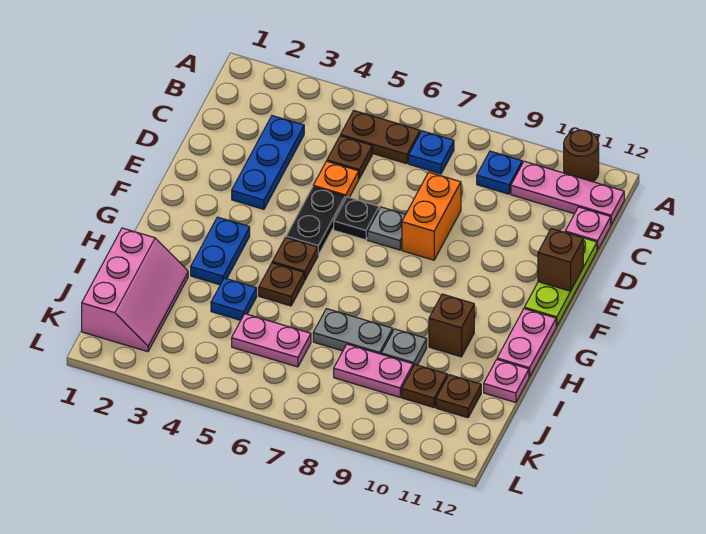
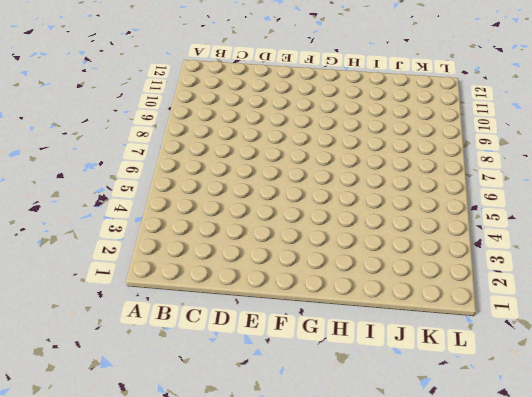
none -> brown round brick A11 level 1
none -> brown plate B5:B6 level 1
none -> blue plate B7 level 1

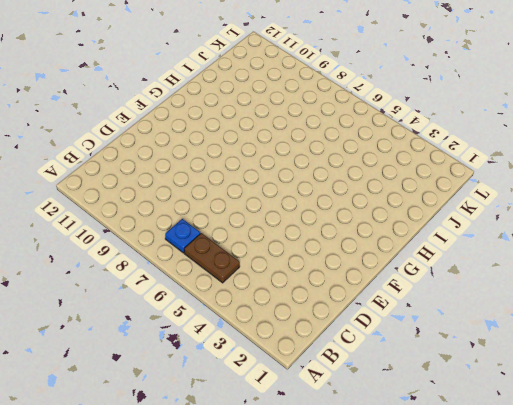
none -> brown round brick A11 level 1
none -> blue plate B9 level 1
none -> pink plate B10:B12 level 1

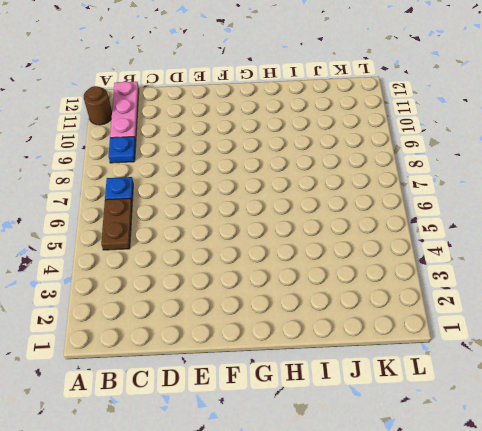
none -> blue plate C3:E3 level 1
none -> brown plate C5 level 1
none -> pink plate C12 level 1

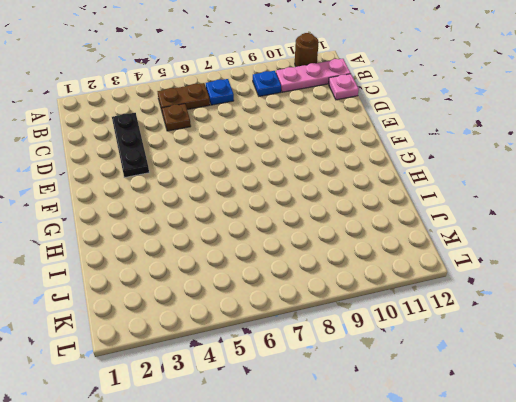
black plate C3:E3 level 1 -> blue plate C3:E3 level 1
none -> orange plate D5 level 1
none -> orange brick D8:E8 level 1
none -> lime plate D12:F12 level 1

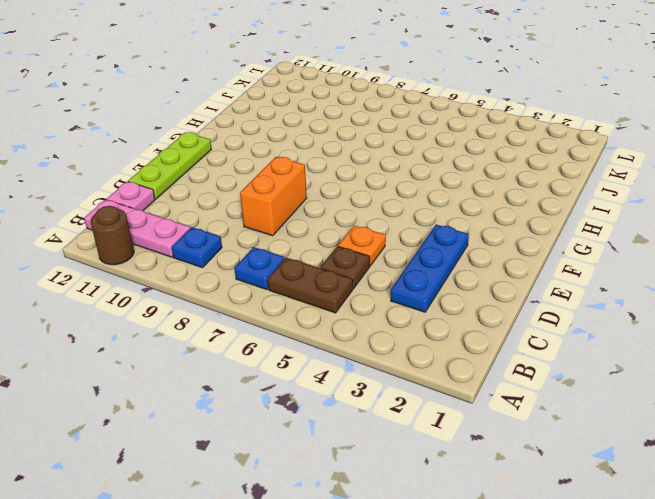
none -> black plate E5:F5 level 1
none -> black plate E6 level 1
none -> grey plate E7 level 1

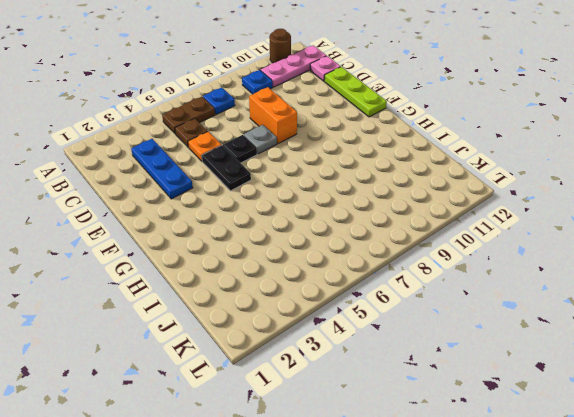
none -> blue plate G3:H3 level 1
none -> brown plate G5 level 1
none -> pink plate G12:H12 level 1

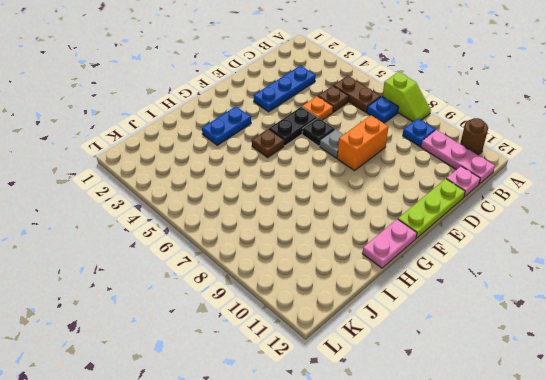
lime slope A7:A8 level 1 top 7 -> none
none -> brown plate H5 level 1
none -> brown brick H10 level 1
none -> pink slope I1:K2 level 1 top 1

